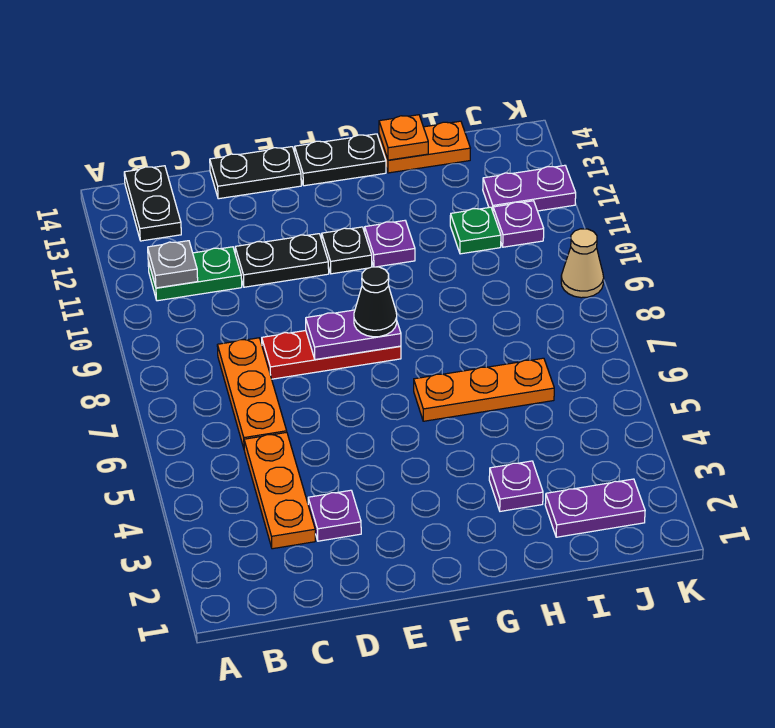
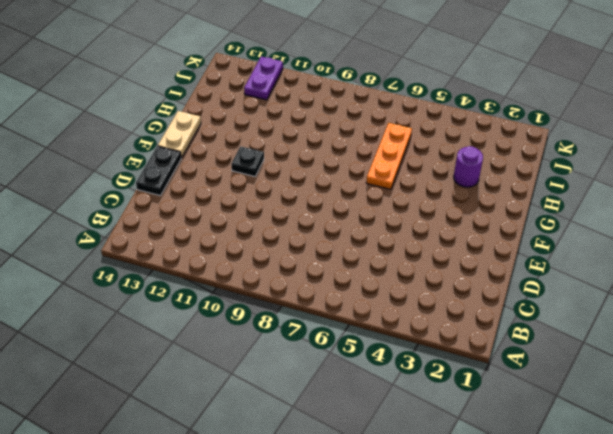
tan plate F14:G14 level 1 -> black plate F14:G14 level 1
purple round brick H3 level 1 -> purple plate H3 level 1
none -> green plate B11:C11 level 1
none -> black plate B13:B14 level 1
none -> orange plate C3:C5 level 1

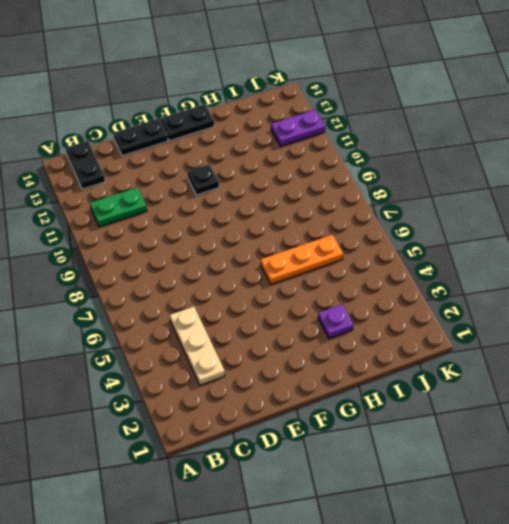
tan plate C3:C5 level 1 -> orange plate C3:C5 level 1
none -> orange plate C6:C8 level 1
none -> purple plate D3 level 1
none -> red plate D8:F8 level 1

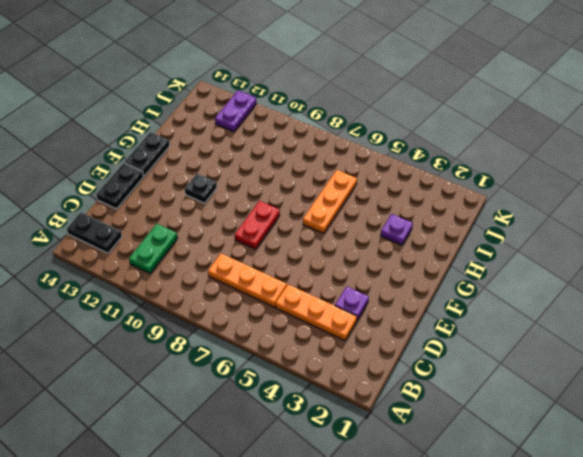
red plate E8:F8 level 1 -> red plate D8:F8 level 1
none -> black plate D11:E11 level 1
none -> purple plate G11 level 1
none -> orange plate H14:I14 level 1

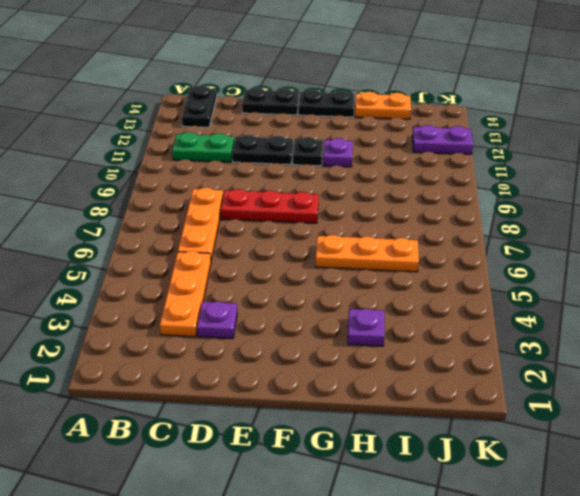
none -> purple plate I2:J2 level 1
none -> green plate I11 level 1
none -> purple plate J11 level 1

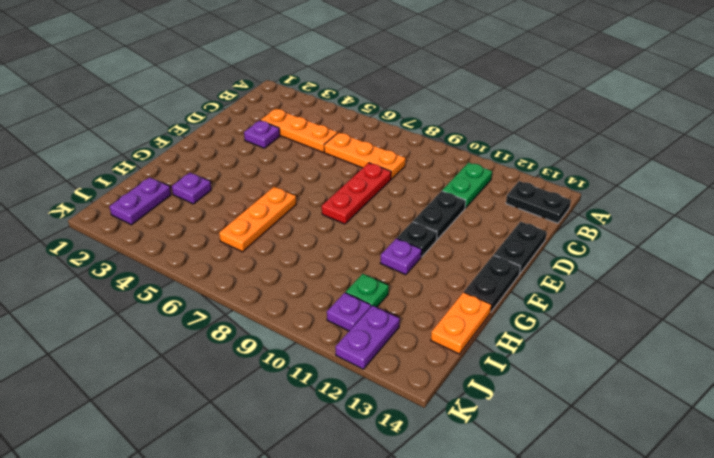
none -> tan cone K9 level 1
none -> grey plate B11 level 2
none -> purple plate E8:F8 level 2

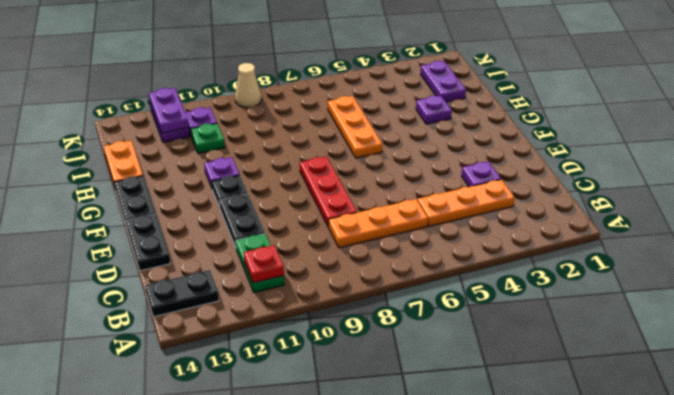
red plate B11 level 2 -> grey plate B11 level 2
purple plate J12:K12 level 2 -> purple plate E8:F8 level 2
none -> orange plate H14 level 2
none -> black cone F8 level 3

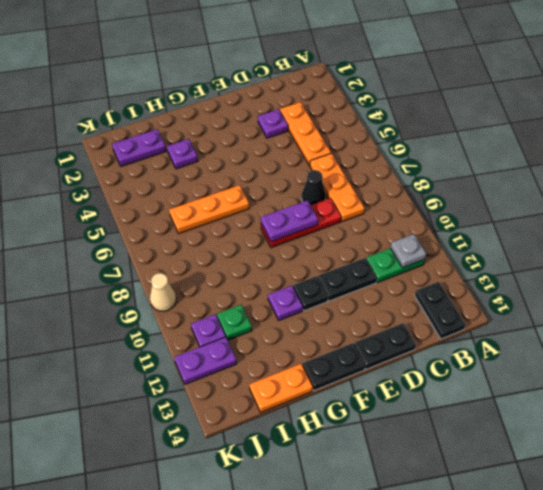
black cone D7 level 1 -> black cone F8 level 3
none -> orange plate H14 level 2

